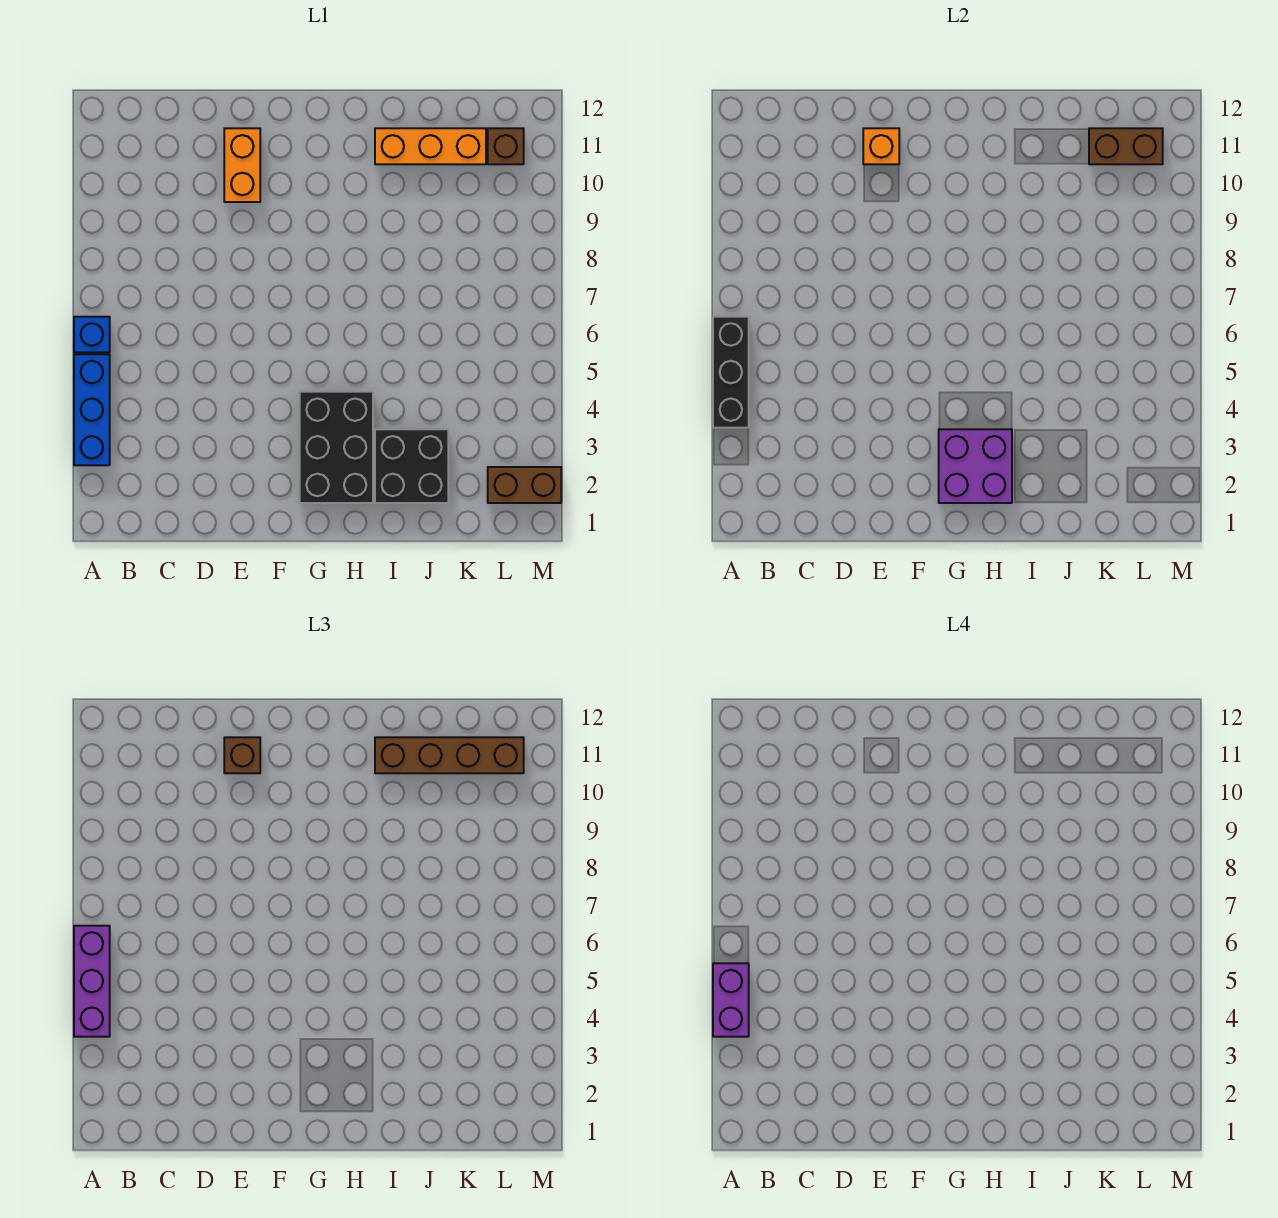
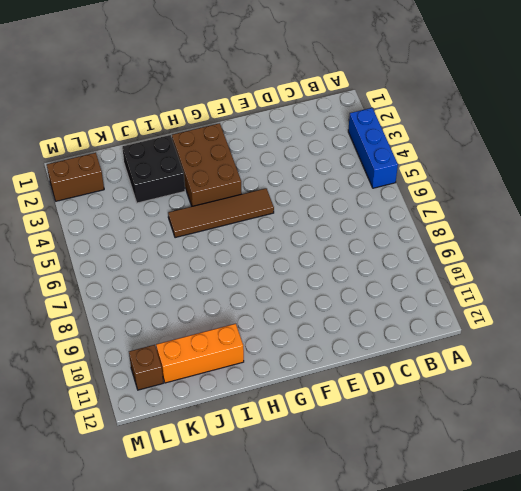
brown tile F5:I5 level 1 -> none
brown brick G2:H4 level 1 -> black brick G2:H4 level 1
none -> blue brick A6 level 1
none -> orange brick E10:E11 level 1
none -> black brick A4:A6 level 2

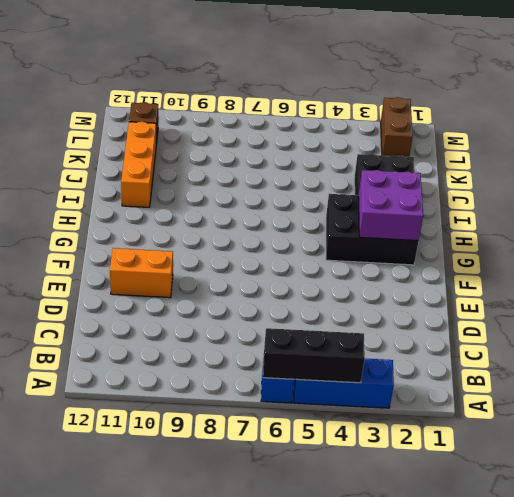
none -> orange brick E11 level 2
none -> brown brick K11:L11 level 2
none -> purple brick A4:A6 level 3

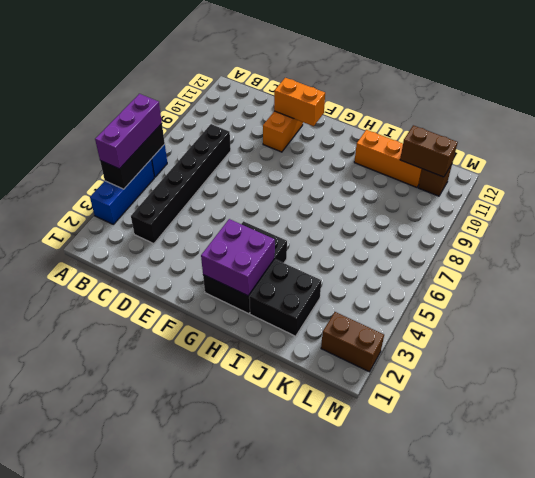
black brick C3:C8 level 1 -> none
orange brick E11:F11 level 2 -> orange brick E11 level 2
none -> brown brick E11 level 3
none -> brown brick I11:L11 level 3
none -> purple brick A4:A5 level 4

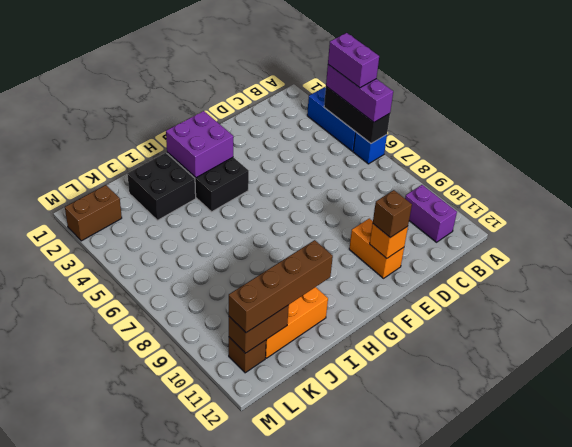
purple brick B10:B11 level 1 -> none

